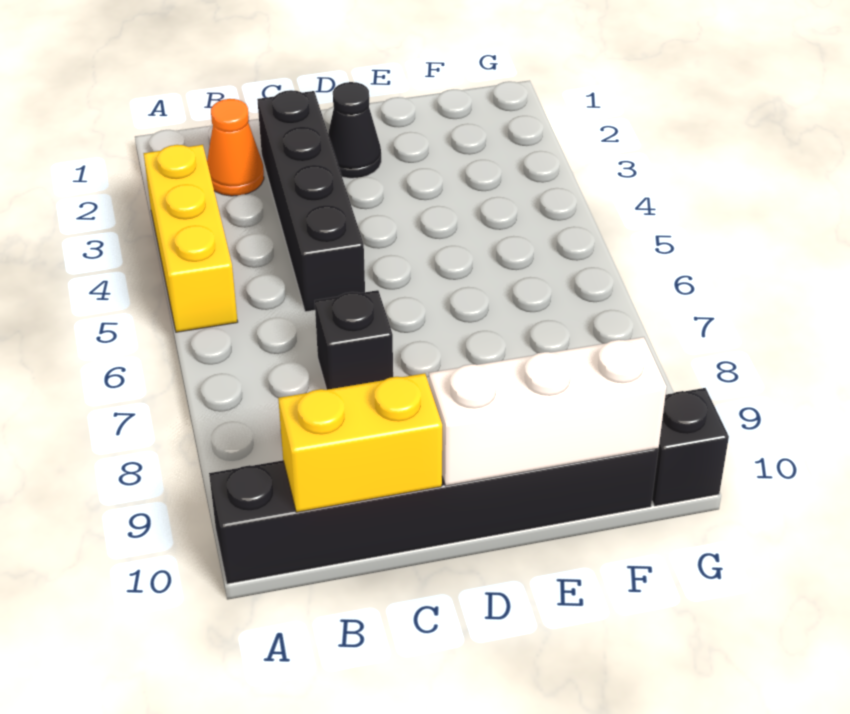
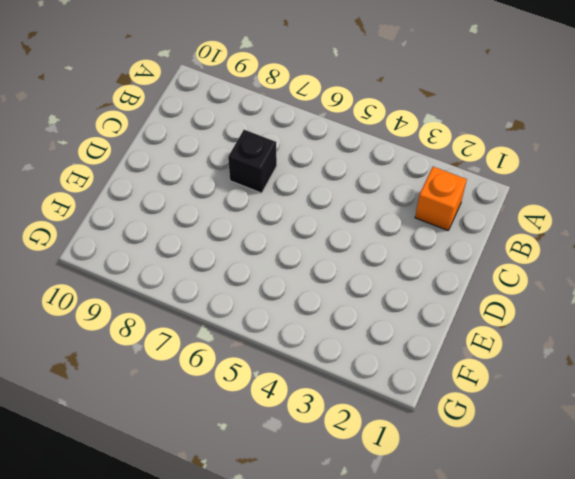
orange brick B2 level 1 -> orange cone B2 level 1
none -> yellow brick A3:A5 level 1
none -> black brick A10:F10 level 1

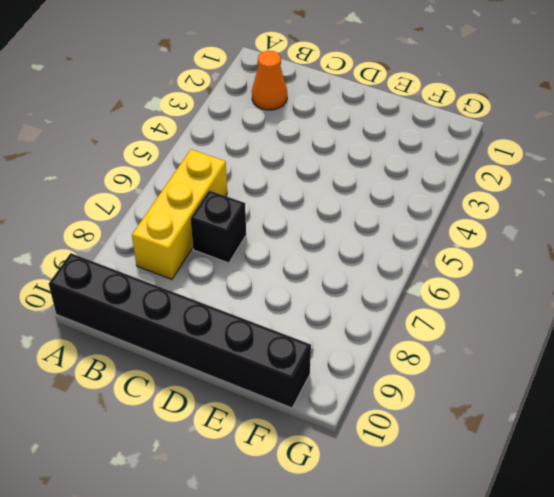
yellow brick B6:B8 level 1 -> yellow brick A3:A5 level 1
none -> black brick C2:C5 level 1
none -> black cone D2 level 1

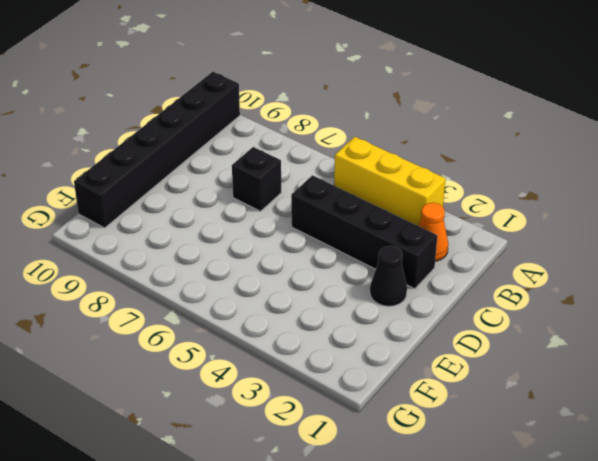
none -> black brick G10 level 1
none -> yellow brick B10:C10 level 2

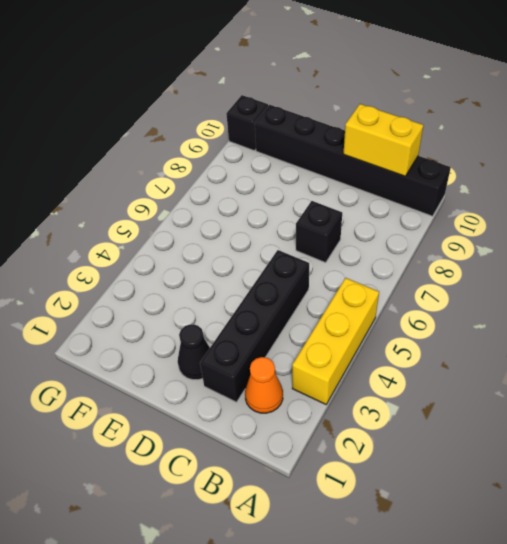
none -> white brick D10:F10 level 2

